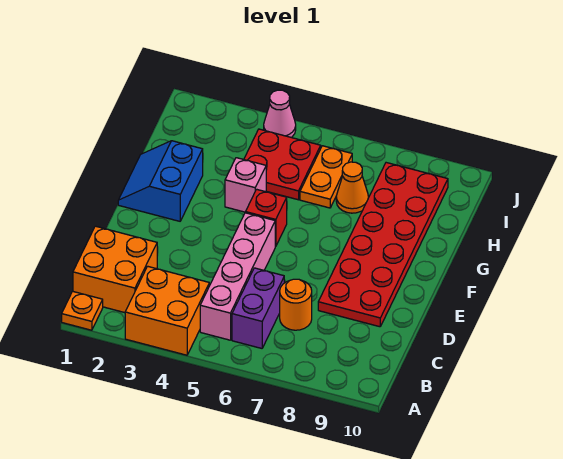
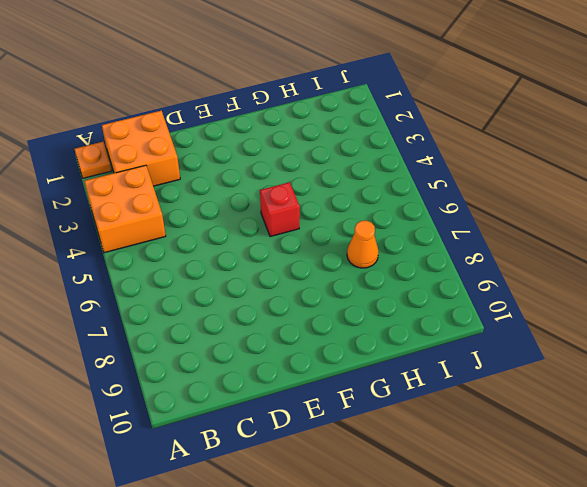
none -> pink brick B5:E5 level 1
none -> purple brick B6:C6 level 1
none -> orange round brick C7 level 1

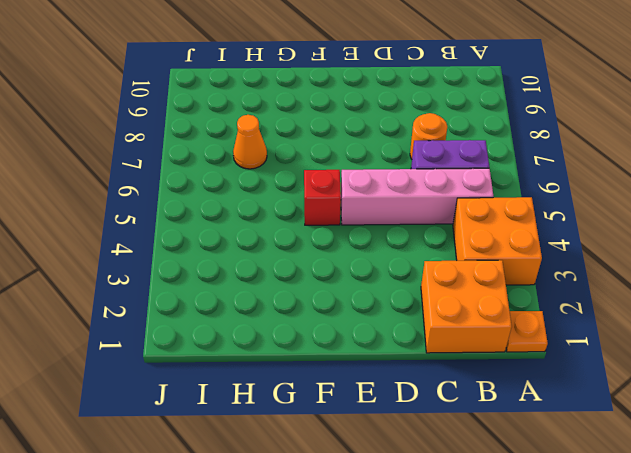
none -> red plate D8:I9 level 1
none -> blue slope F1:G2 level 1 top 2
none -> pink brick G4 level 1

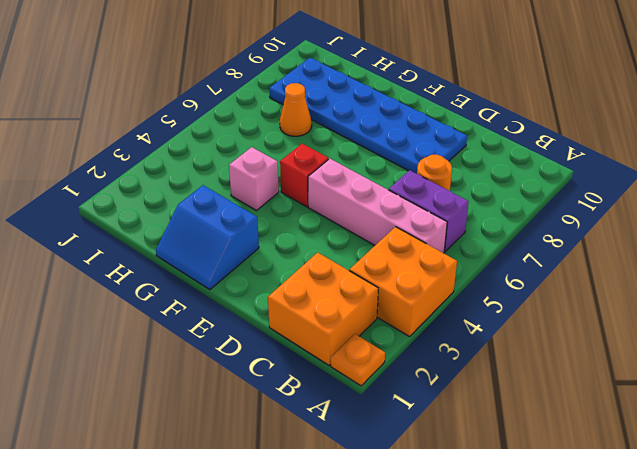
blue plate D8:I9 level 1 -> red plate D8:I9 level 1
none -> red plate H4:I5 level 1
none -> orange plate H6:I6 level 1
none -> pink cone J4 level 1

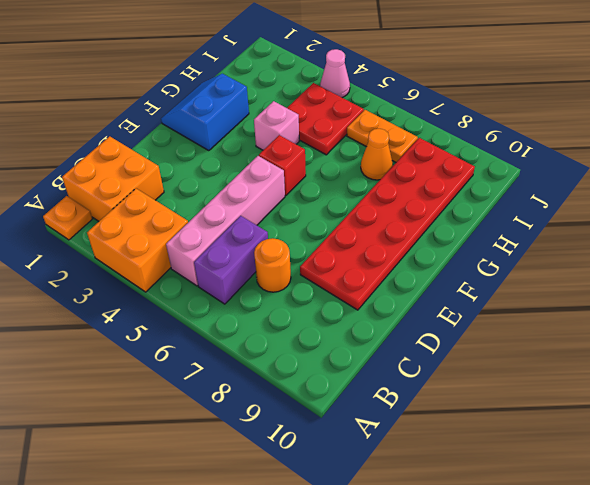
orange plate I6:I7 level 1 -> orange plate H6:I6 level 1

